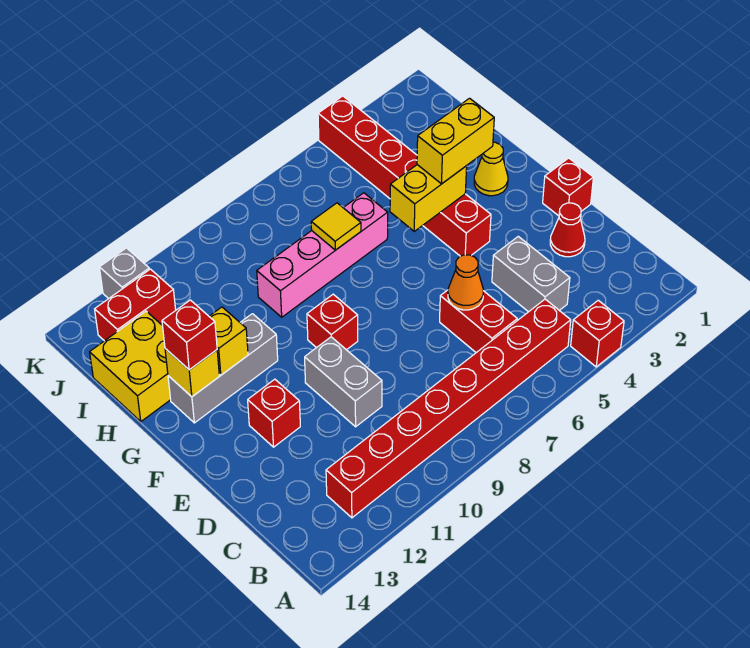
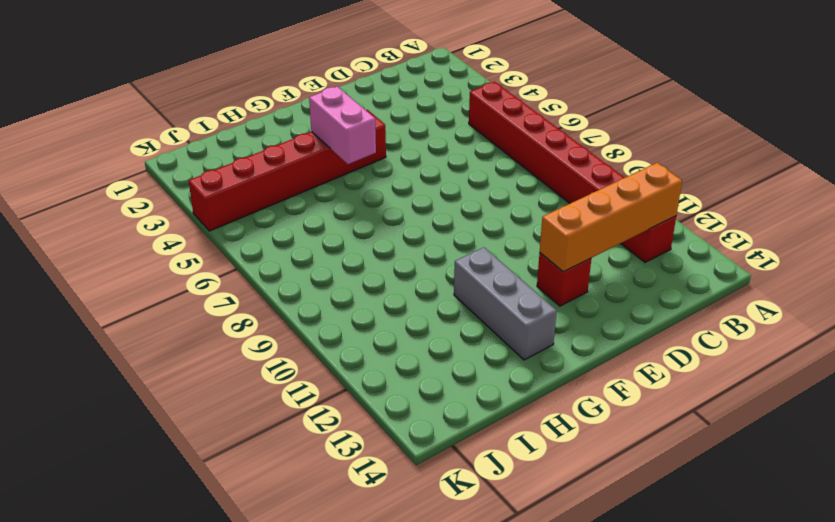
orange brick B12:E12 level 2 -> none
pink brick G4:G5 level 2 -> yellow brick G4:G5 level 2
none -> red brick A4 level 1
none -> grey brick C4:D4 level 1
none -> red brick C6:D6 level 1

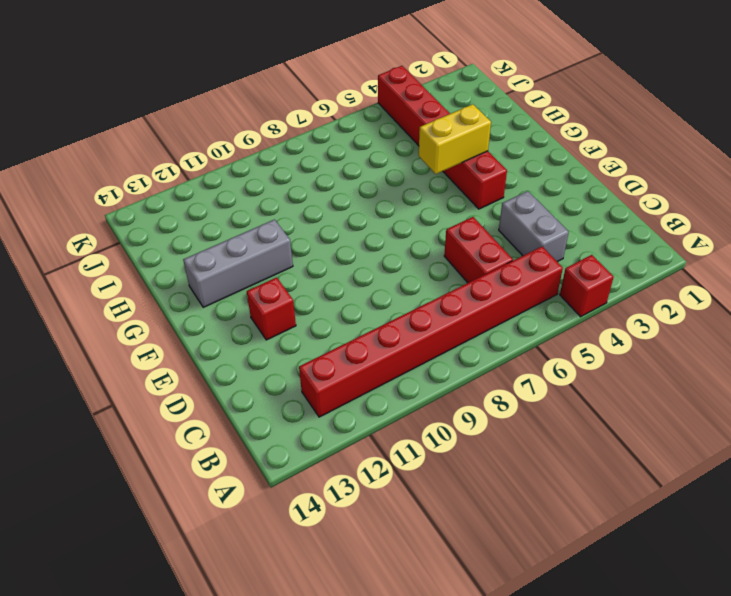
none -> red cone D2 level 1
none -> grey brick D10:E10 level 1
none -> red brick E1 level 1

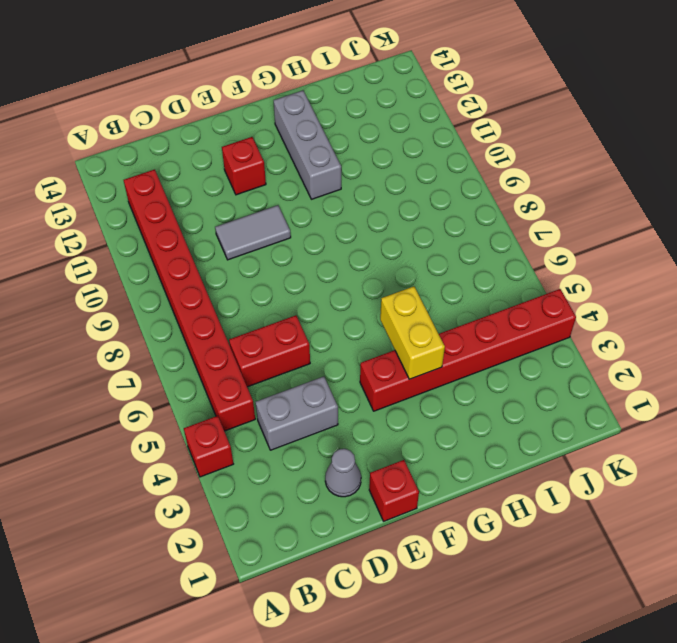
grey cone D2 level 1 -> red cone D2 level 1
grey tile D10:E10 level 1 -> grey brick D10:E10 level 1
none -> red brick F9 level 1
none -> yellow cone G2 level 1
none -> pink brick H6:H9 level 1

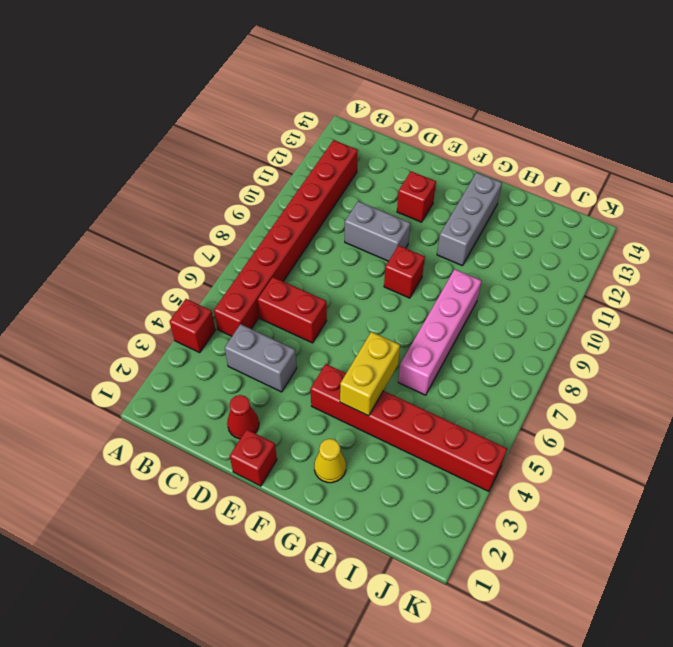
none -> yellow brick H13:I14 level 1
none -> red brick J12:J13 level 1
none -> grey brick K12 level 1

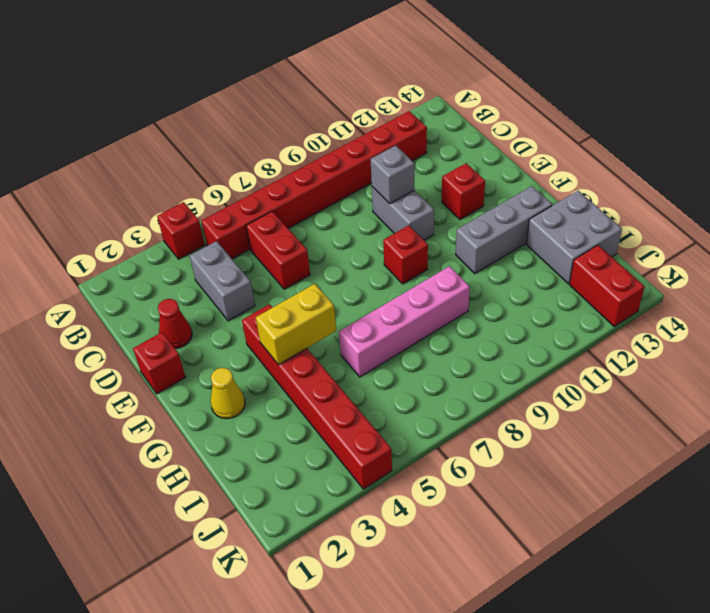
grey brick D10 level 2 -> grey brick K12 level 1
grey brick H13:I14 level 1 -> yellow brick H13:I14 level 1
red brick J13:K13 level 1 -> red brick J12:J13 level 1
none -> orange cone D6 level 2
none -> yellow brick G12 level 2
none -> yellow brick G13 level 2

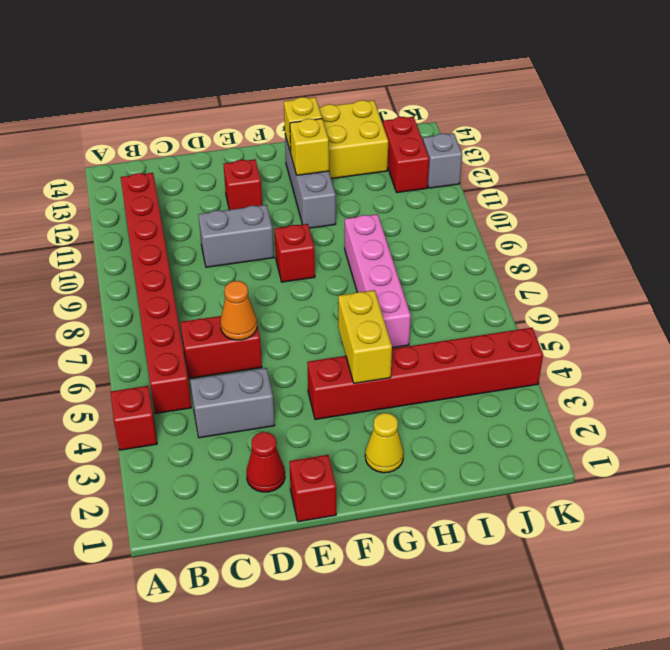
none -> yellow tile H7 level 2
none -> yellow brick G3:G4 level 3
none -> red brick G13 level 3

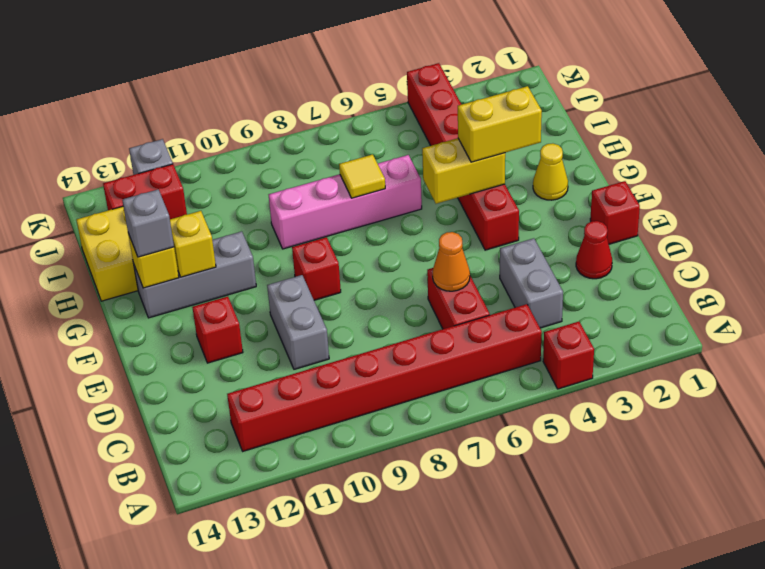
grey brick G13 level 3 -> red brick G13 level 3

